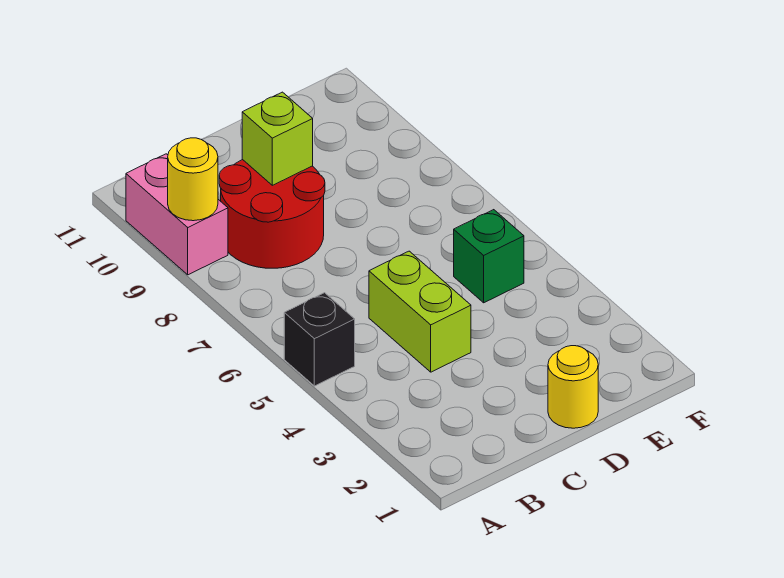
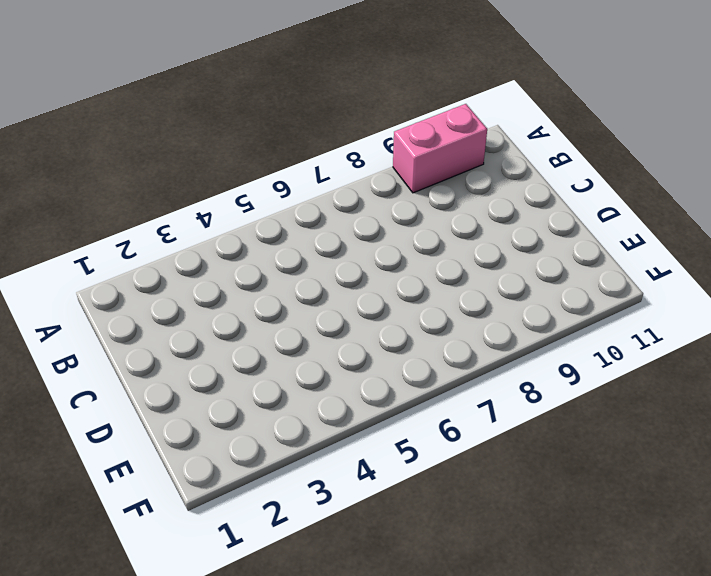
none -> black brick A5 level 1
none -> red round brick B8:C9 level 1

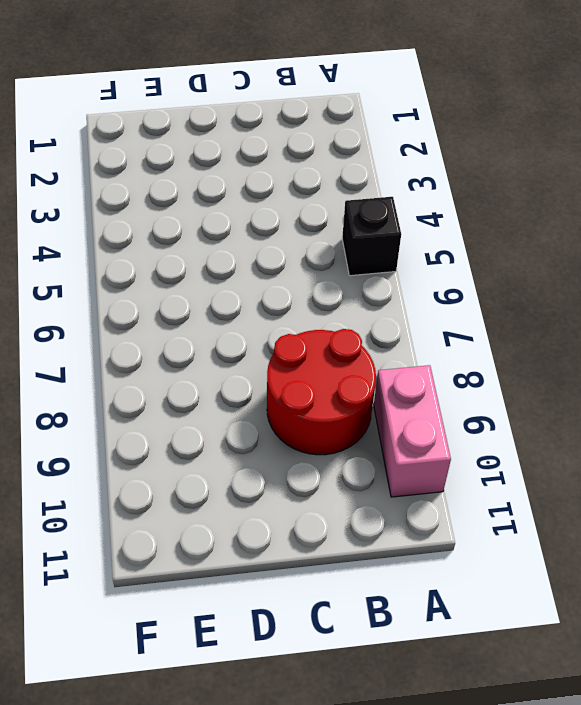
none -> lime brick C4:C5 level 1
none -> yellow round brick D1 level 1

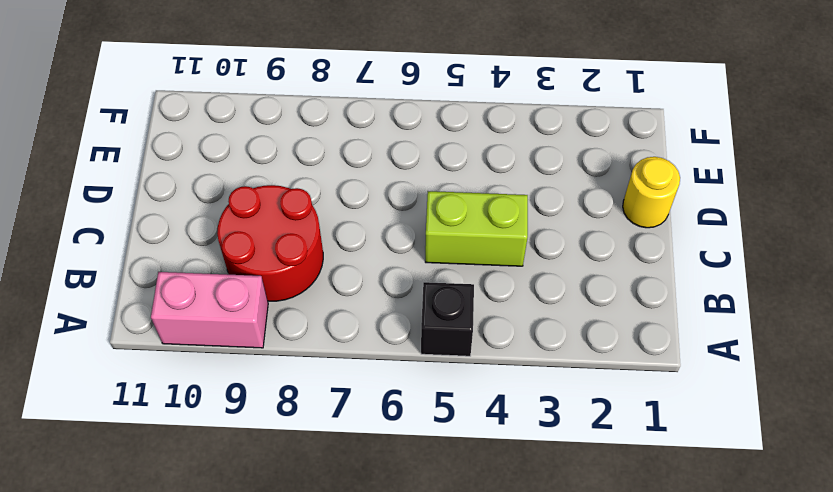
none -> green brick E5 level 1
none -> yellow round brick A9 level 2

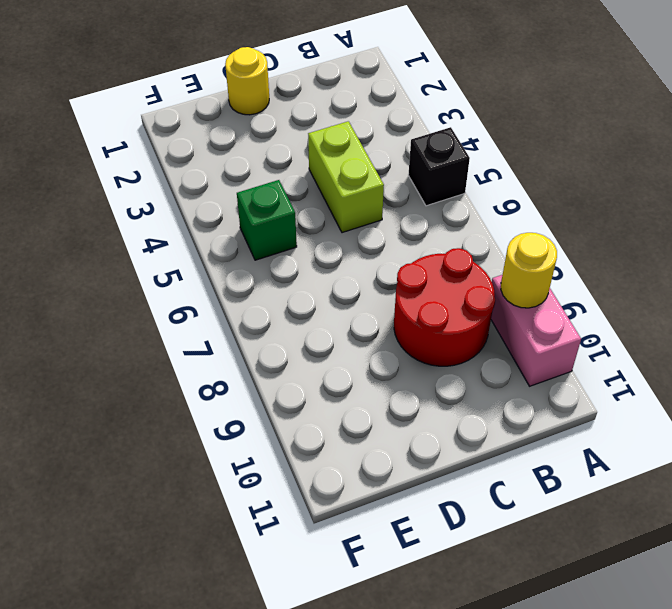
none -> lime brick C9 level 2

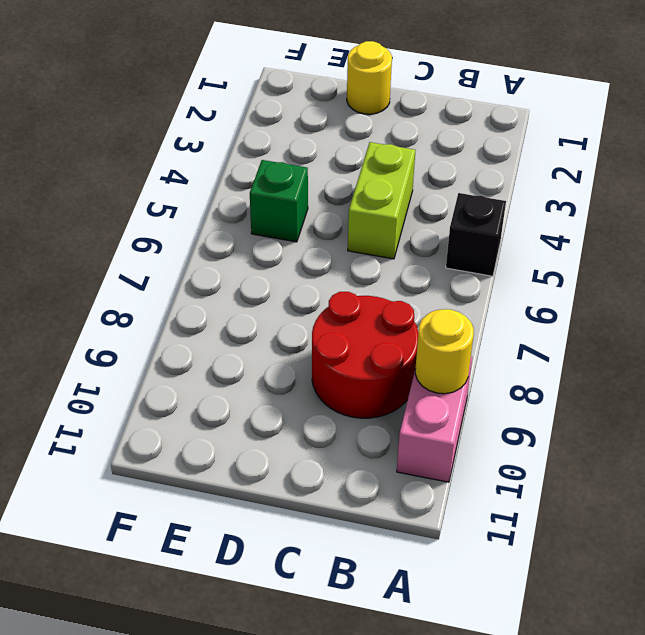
none -> lime brick C9 level 2

